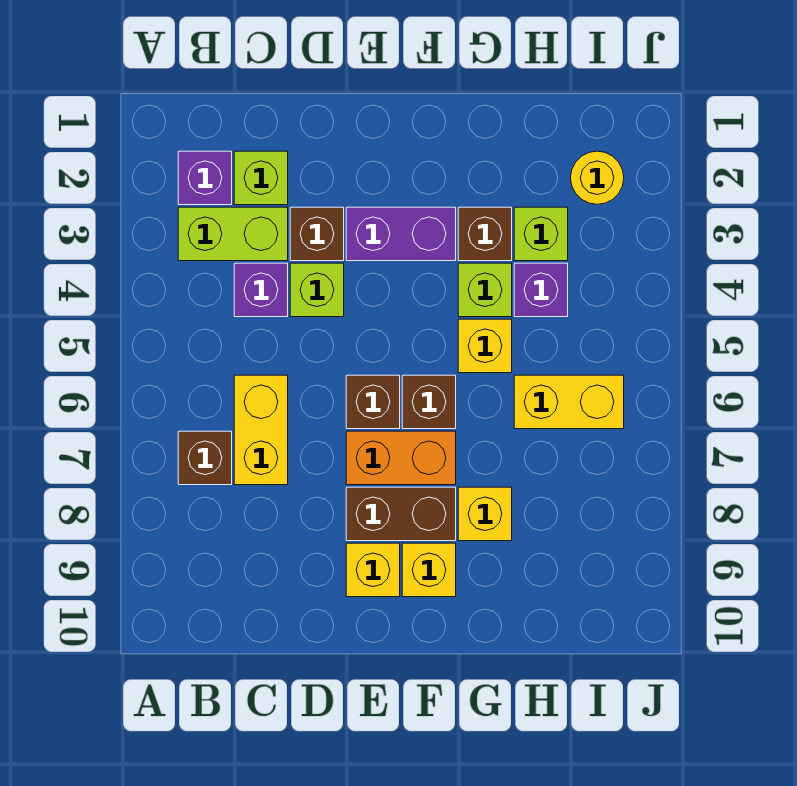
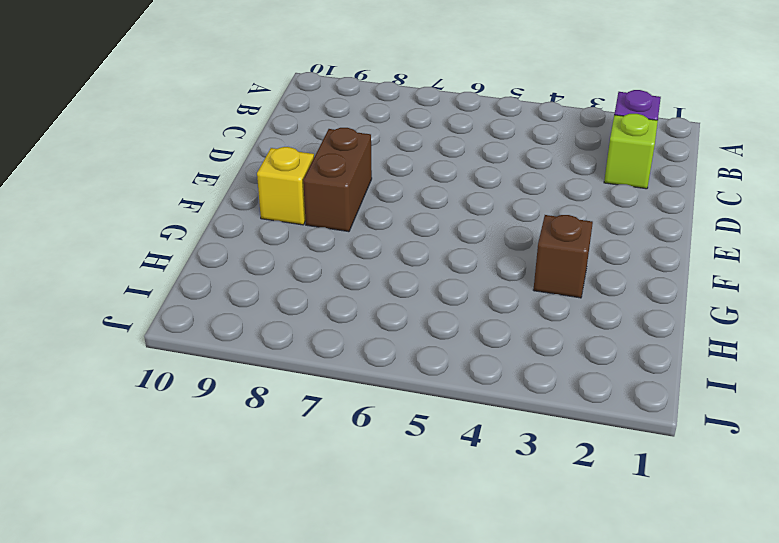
none -> lime brick B3:C3 level 1
none -> brown brick B7 level 1
none -> purple brick C4 level 1

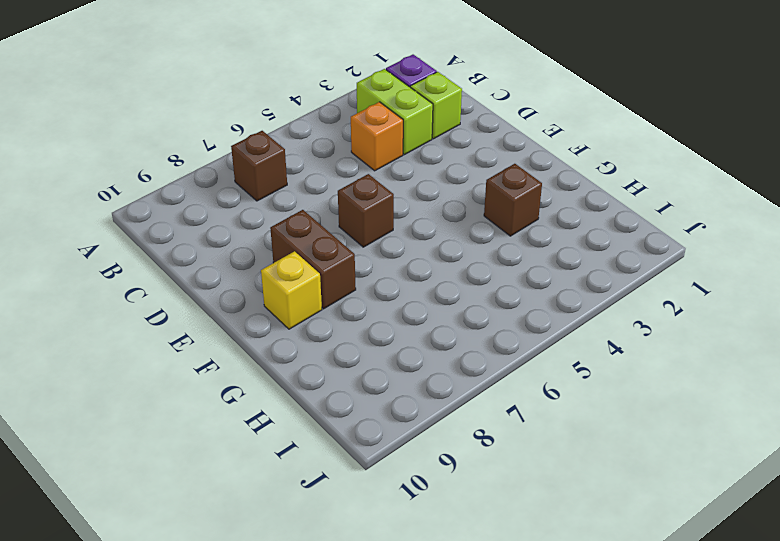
orange brick C4 level 1 -> purple brick C4 level 1
none -> yellow brick C6:C7 level 1
none -> brown brick D3 level 1
none -> lime brick D4 level 1

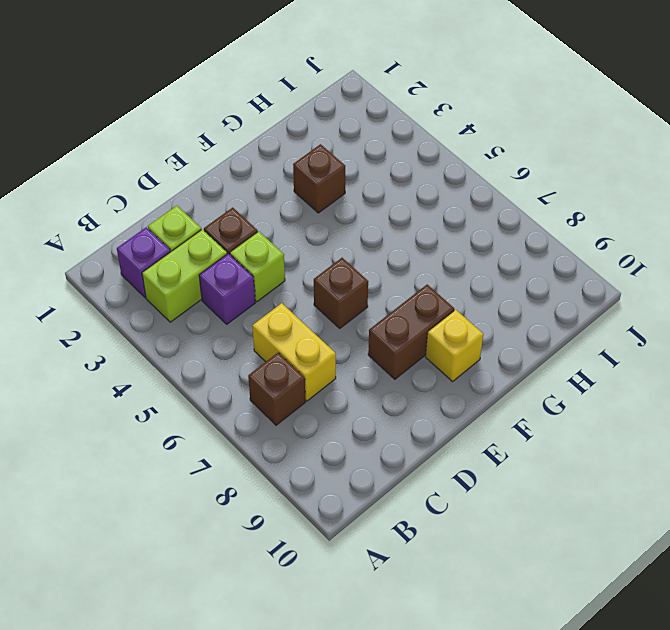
none -> purple brick E3:F3 level 1
none -> orange brick E7:F7 level 1
none -> yellow brick E9 level 1

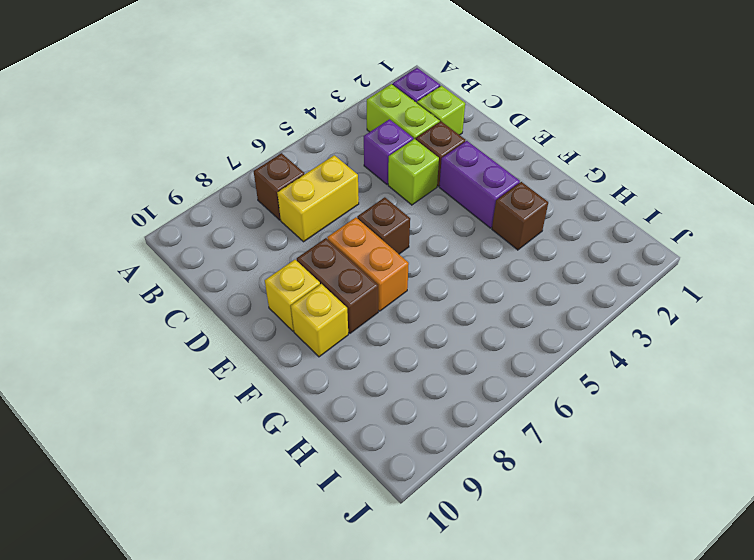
none -> brown brick F6 level 1
none -> lime brick G4 level 1
none -> yellow brick G5 level 1

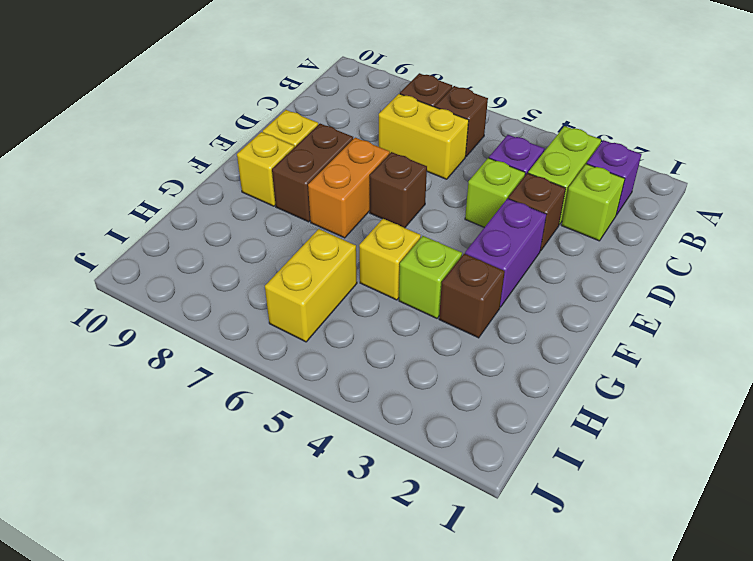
brown brick B6 level 1 -> brown brick F6 level 1
none -> yellow brick G8 level 1
none -> lime brick H3 level 1
none -> purple brick H4 level 1

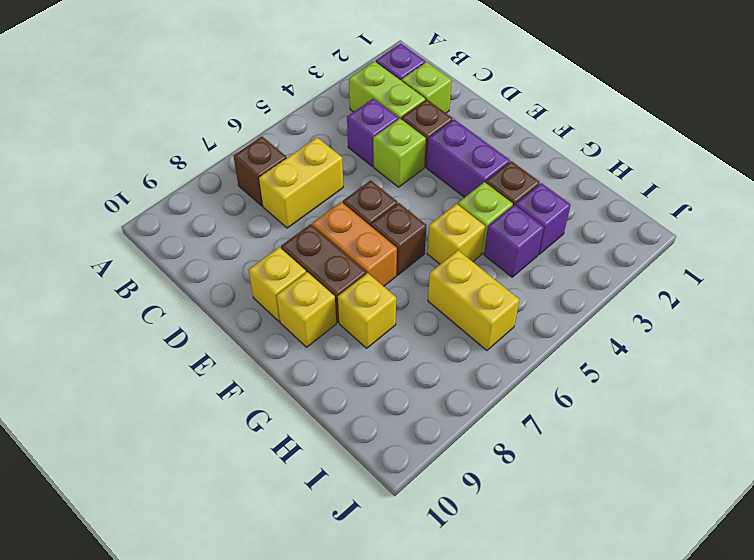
purple brick H3 level 1 -> lime brick H3 level 1
none -> yellow round brick I2 level 1

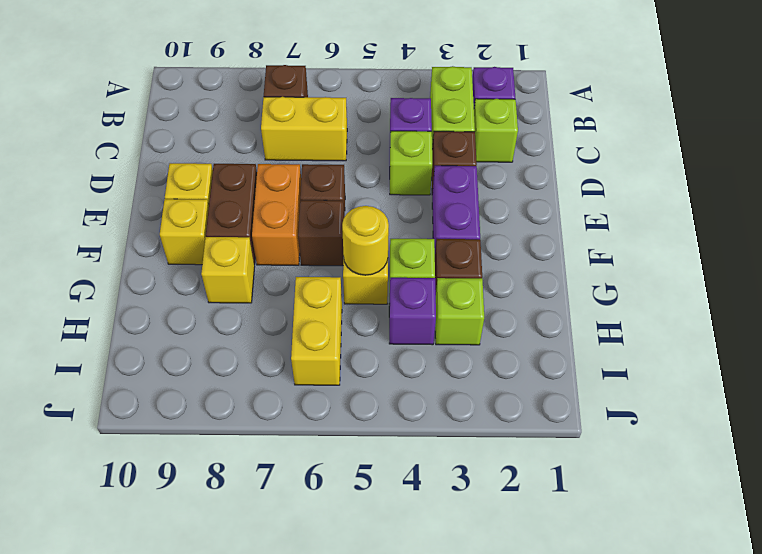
yellow round brick G5 level 2 -> yellow round brick I2 level 1

